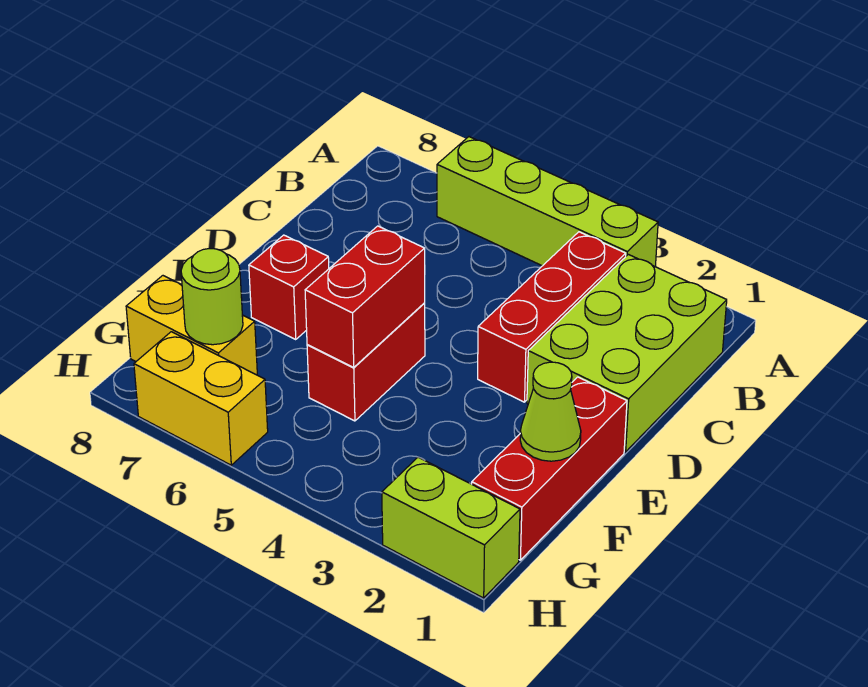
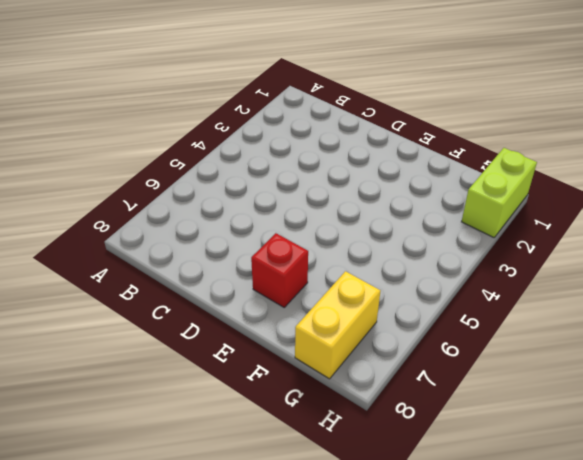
none -> lime brick A3:A6 level 1
none -> lime brick B1:D2 level 1
none -> red brick B3:D3 level 1

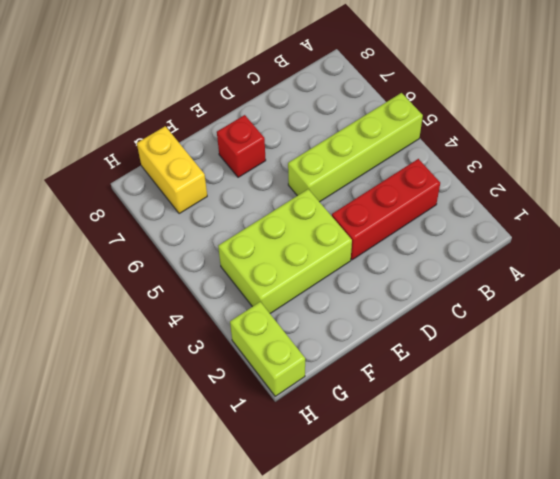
lime brick A5:D5 level 1 -> lime brick A3:A6 level 1
lime brick E3:G4 level 1 -> lime brick B1:D2 level 1
none -> red brick E1:G1 level 1
none -> red brick E5:F5 level 1
none -> yellow brick H6:H7 level 1

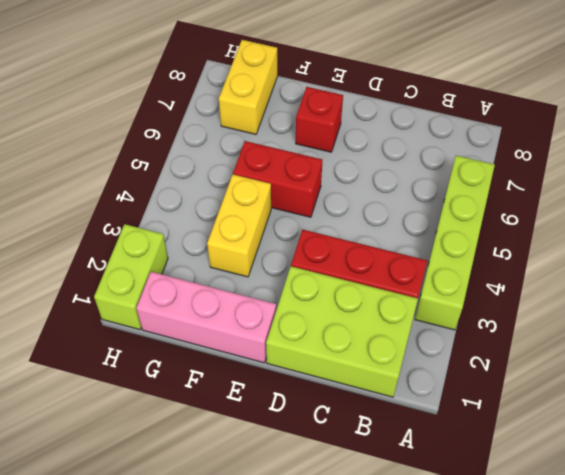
pink brick E1:G1 level 1 -> red brick E1:G1 level 1
yellow brick F3:F4 level 1 -> yellow brick H6:H7 level 1
none -> red brick E5:F5 level 2
none -> lime cone F1 level 2
none -> lime round brick G7 level 2

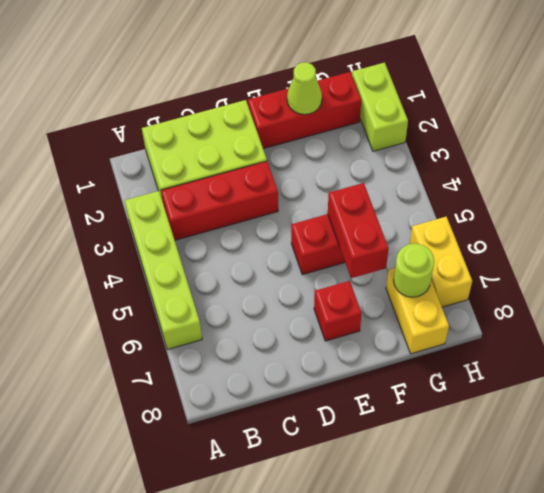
red brick F5:F6 level 2 -> red brick E5:F5 level 2

